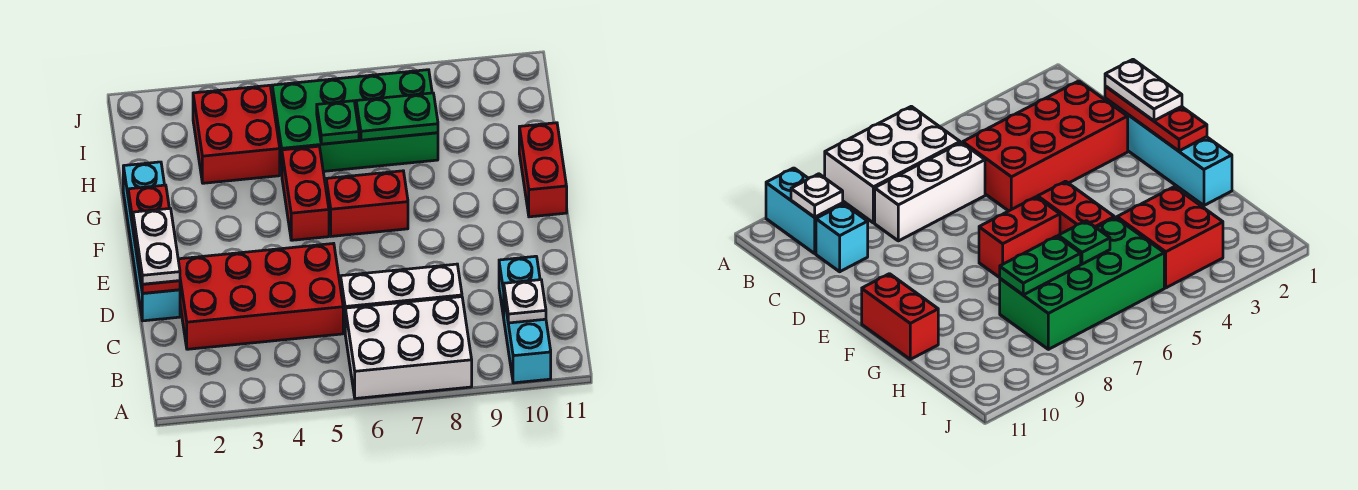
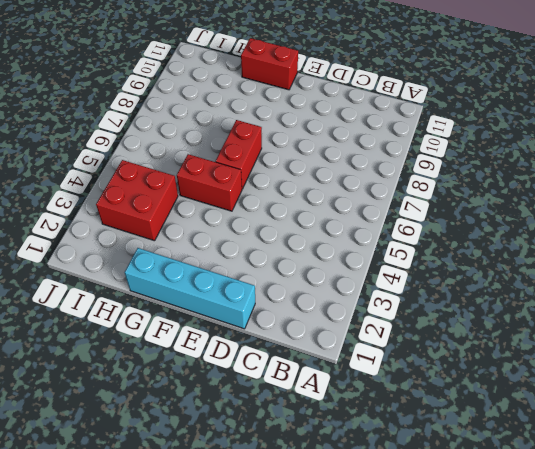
none -> white brick A6:B8 level 1
none -> cyan brick A10:B10 level 1
none -> red brick C2:D5 level 1

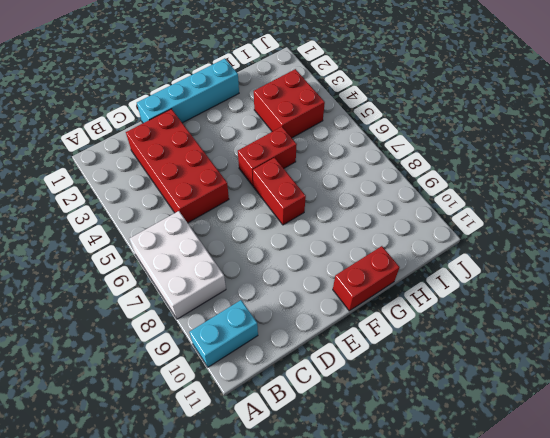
none -> white brick C6:C8 level 1
none -> cyan brick C10 level 1
none -> green brick H5:I8 level 1

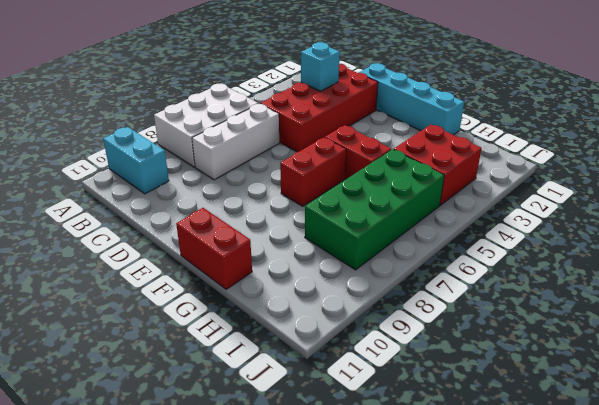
cyan brick C3 level 2 -> cyan brick C10 level 1
none -> white plate B10 level 2
none -> red plate D1:F1 level 2
none -> green plate H6 level 2

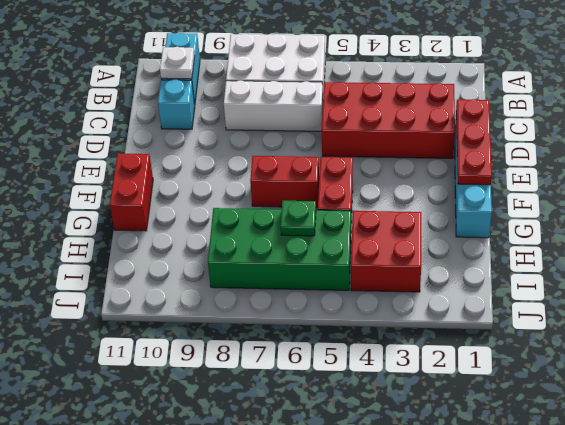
none -> green plate H7:H8 level 2
none -> white plate D1:E1 level 3

